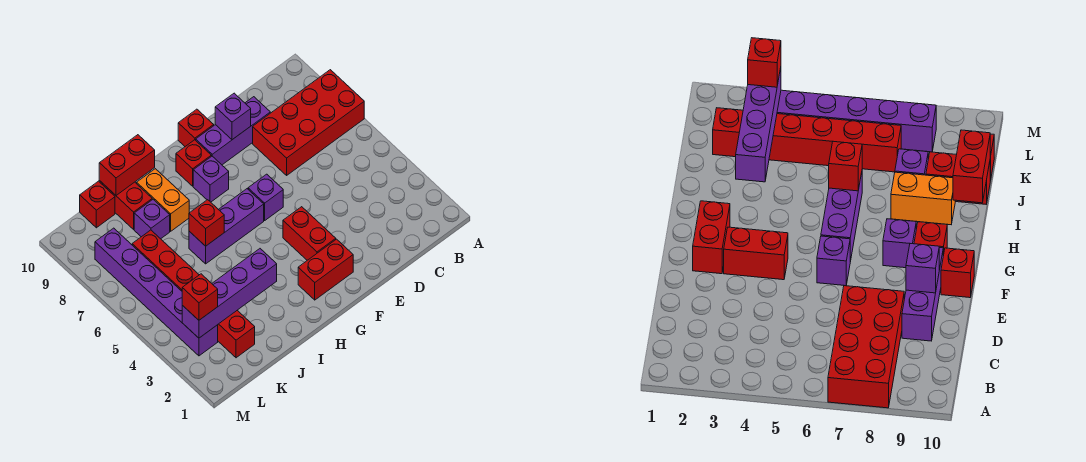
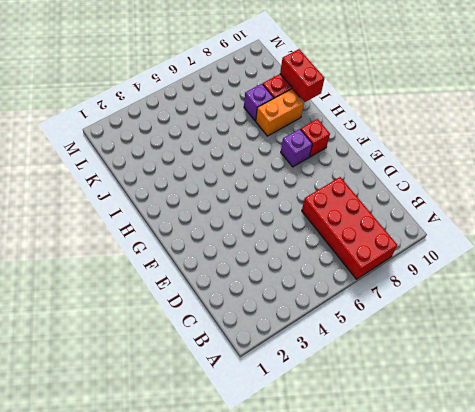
none -> purple brick D9:F9 level 1
none -> red brick F2:G2 level 1
none -> red brick F3:F4 level 1

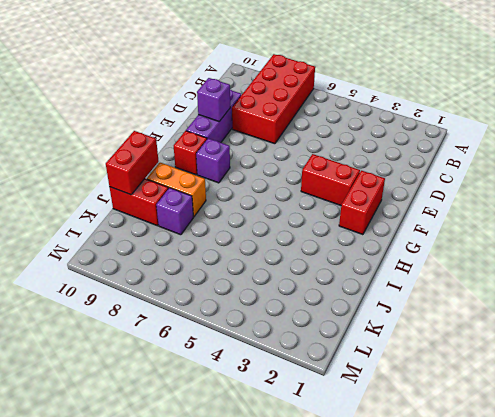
none -> purple brick F6 level 1
none -> red brick F10 level 1
none -> purple brick G6:I6 level 1

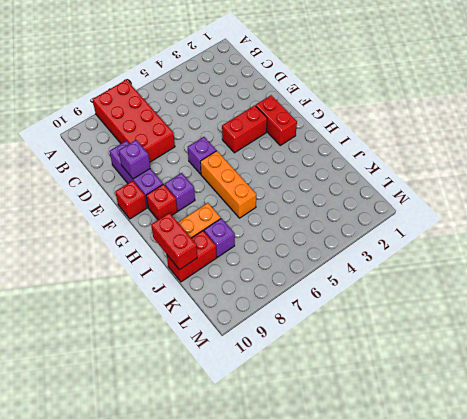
orange brick G6:I6 level 1 -> purple brick G6:I6 level 1
none -> red brick K2:K7 level 1
none -> red brick K10 level 1
none -> purple brick L3:L8 level 1

